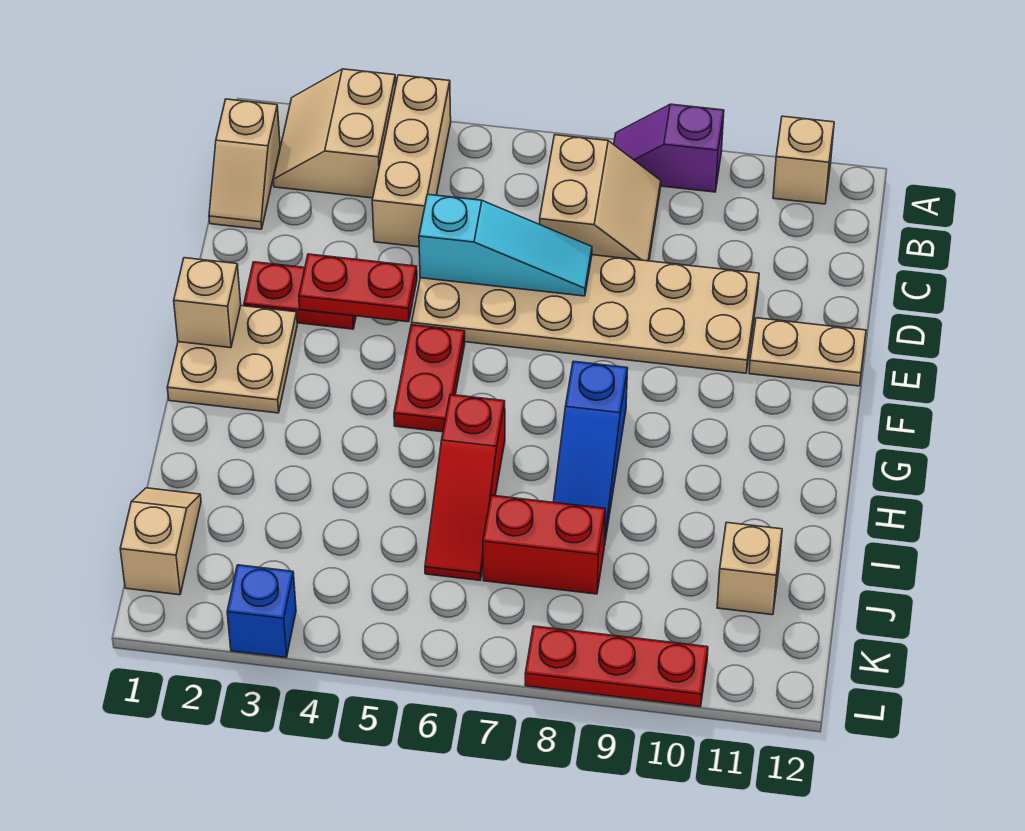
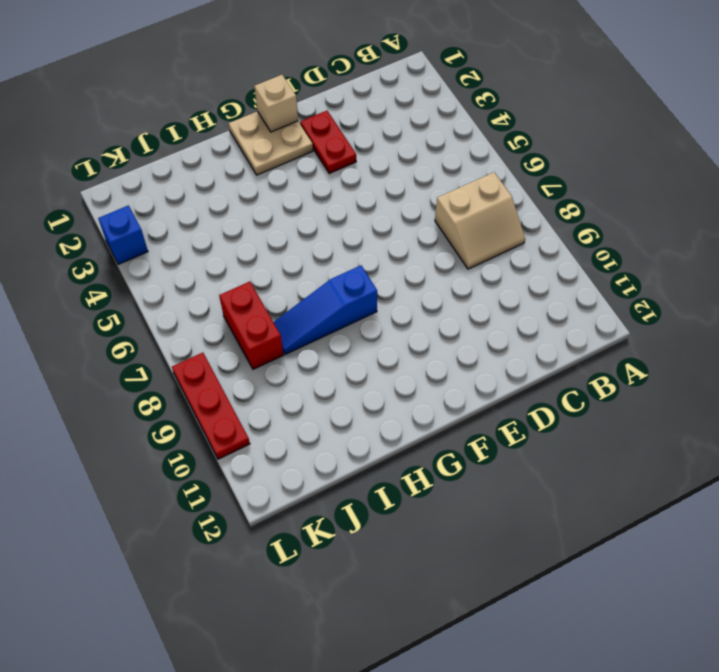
none -> tan slope A2:B3 level 1 top 3
none -> tan brick A4:C4 level 1
none -> purple slope A8:A9 level 1 top 9

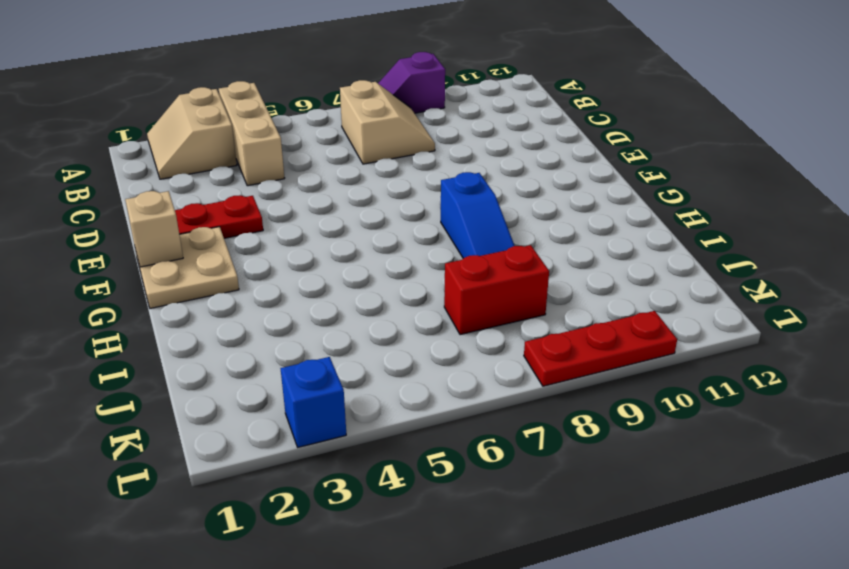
none -> tan brick A11 level 1
none -> tan slope B1:C1 level 1 top B
none -> tan plate D5:E10 level 1

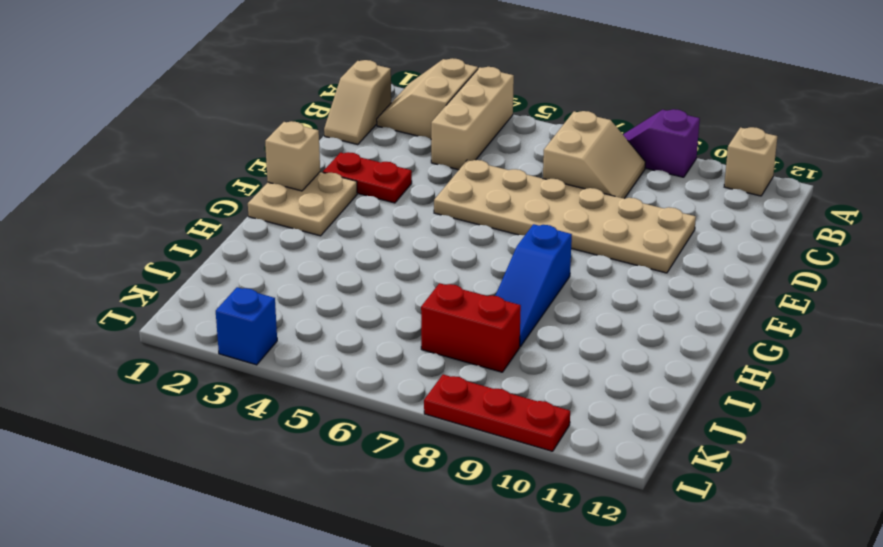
none -> tan plate E11:E12 level 1
none -> red plate F5:G5 level 1
none -> red slope H6:J6 level 1 top H

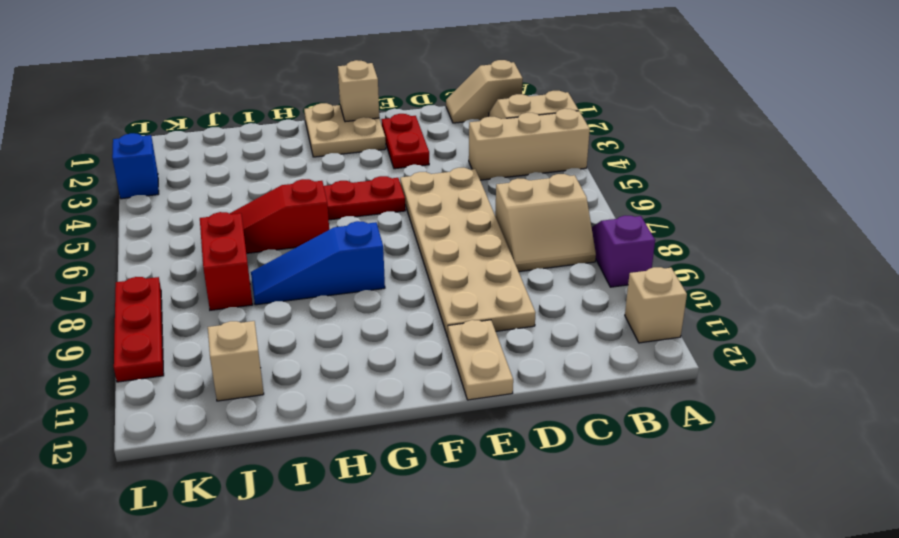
none -> tan slope J1:K1 level 1 top K
none -> cyan slope D5:D7 level 2 top 5
none -> red plate E3:E4 level 2

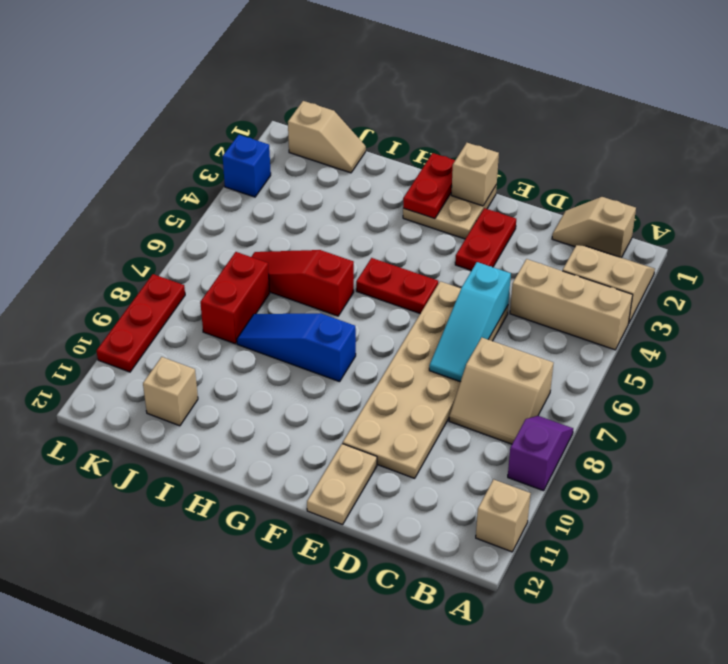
red plate G1:G2 level 2 -> red plate E3:E4 level 2

